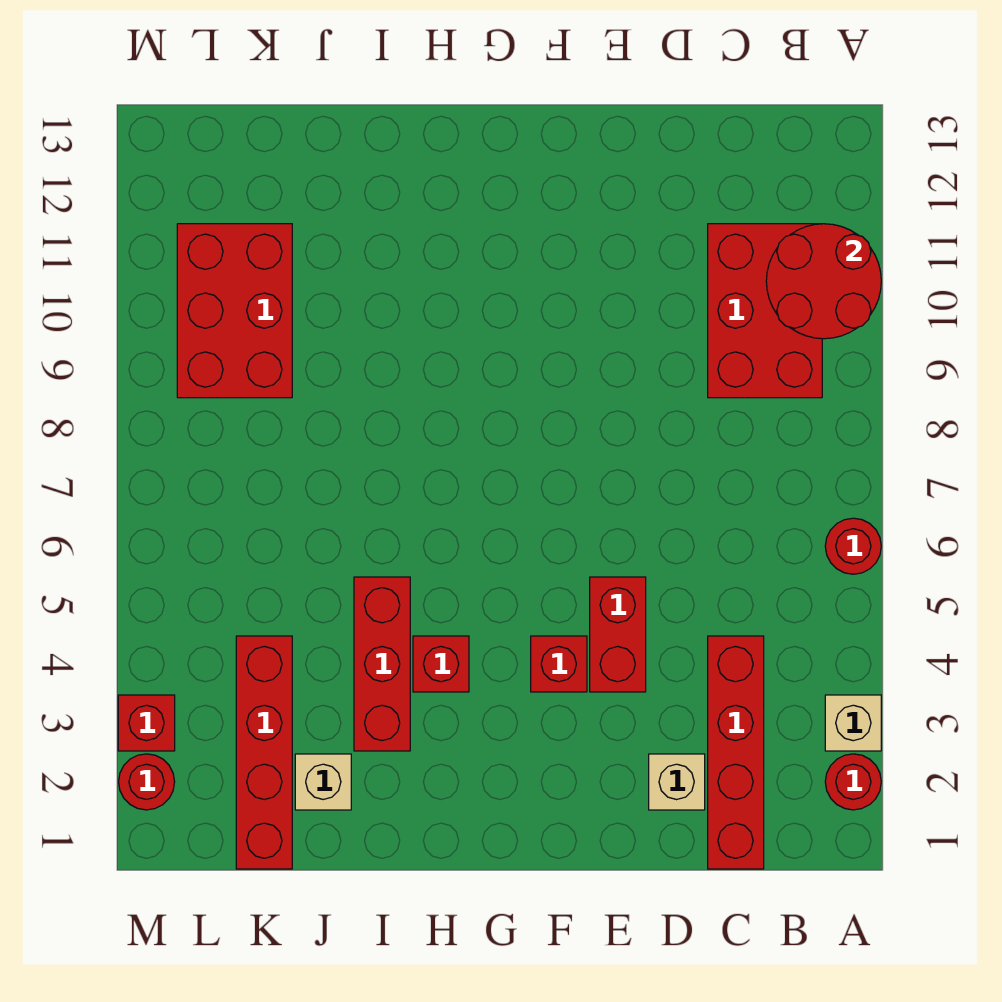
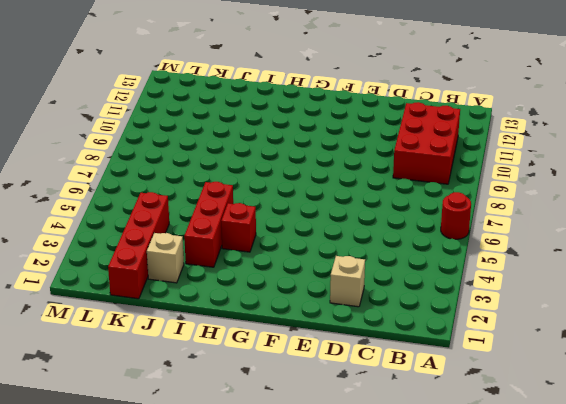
none -> red round brick A2 level 1
none -> tan brick A3 level 1
none -> red brick C1:C4 level 1

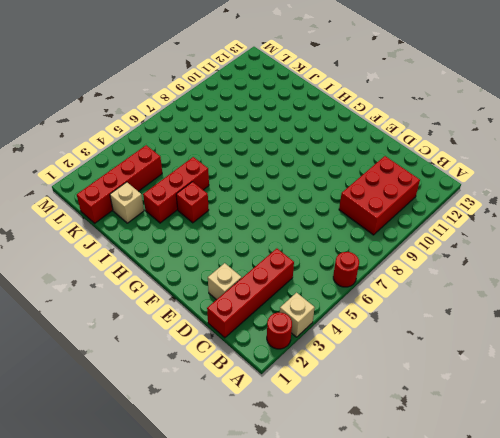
none -> red brick E4:E5 level 1
none -> red brick F4 level 1
none -> red brick K9:L11 level 1

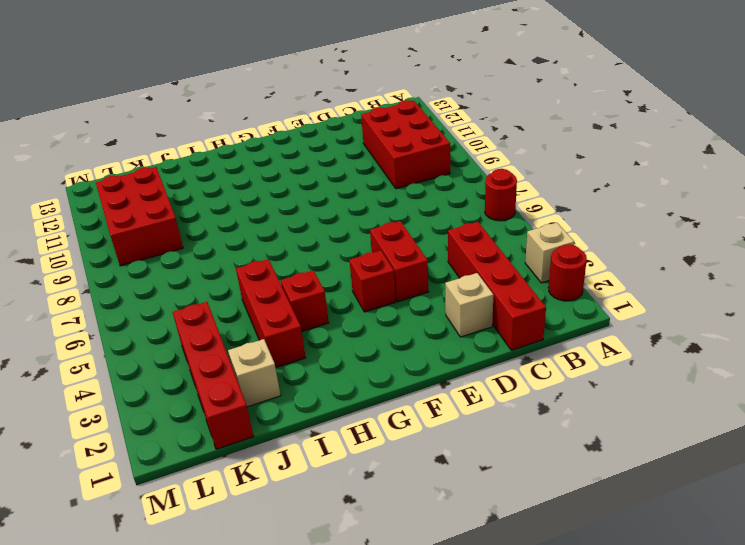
none -> red round brick M2 level 1
none -> red brick M3 level 1
none -> red round brick A10:B11 level 2

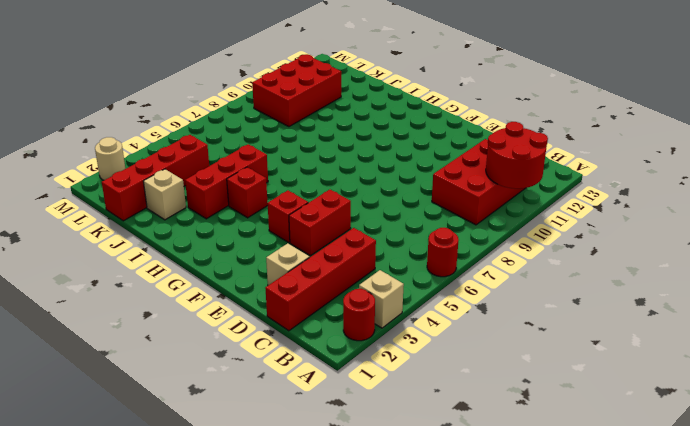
tan round brick M2 level 1 -> red round brick M2 level 1
none -> red brick M3 level 1

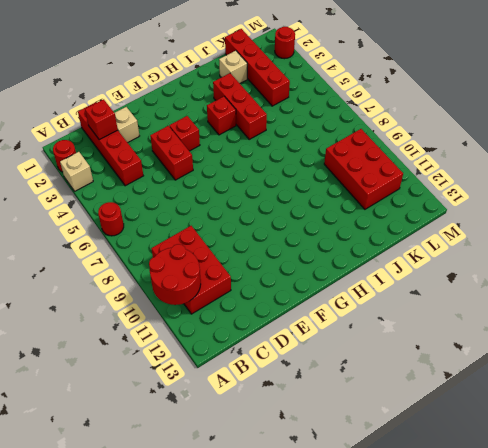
red brick C2 level 2 -> red brick M3 level 1

